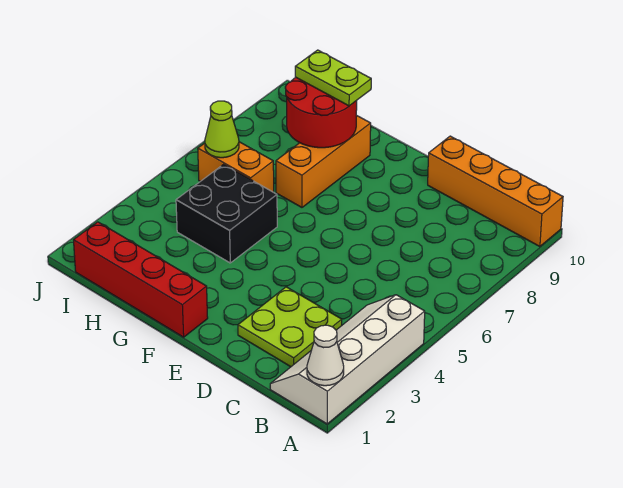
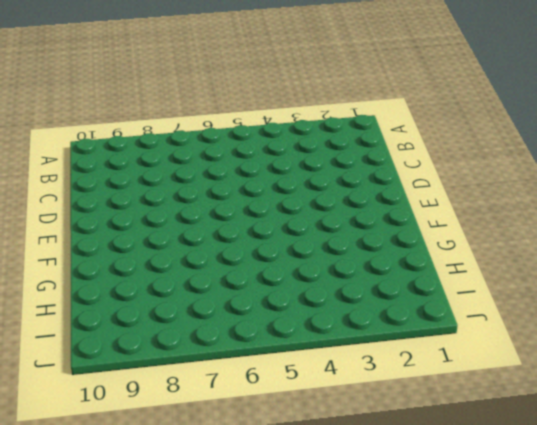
none -> white slope A1:B4 level 1 top A
none -> orange brick A10:D10 level 1

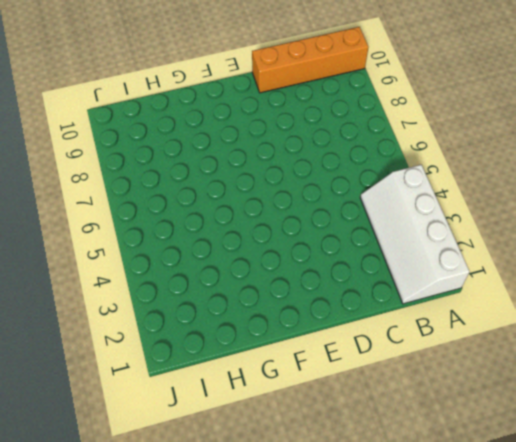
none -> lime plate C2:D3 level 1
none -> red brick F1:I1 level 1

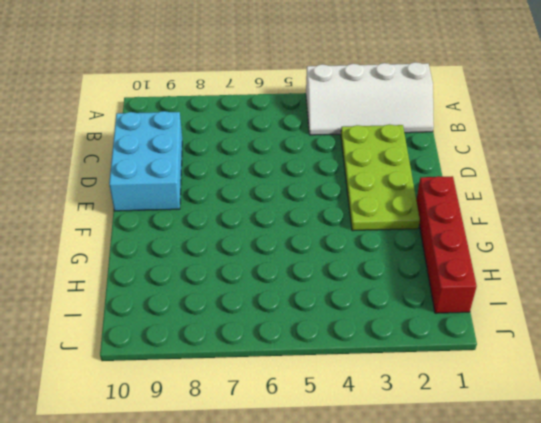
lime plate C2:F3 level 1 -> lime plate C2:D3 level 1
cyan brick C9:E10 level 1 -> orange brick A10:D10 level 1
none -> black brick G4:H5 level 1
none -> orange brick G7:G9 level 1

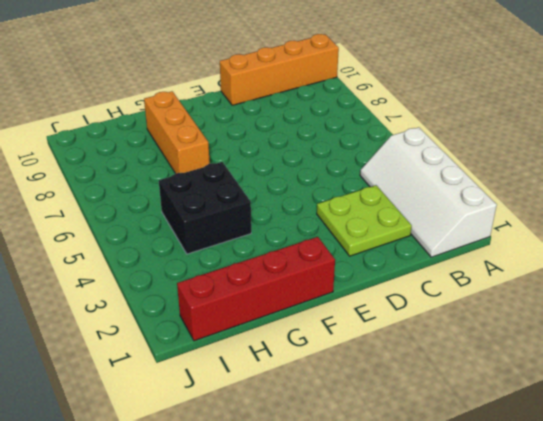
none -> orange brick H6:I6 level 1
none -> white cone A1 level 2

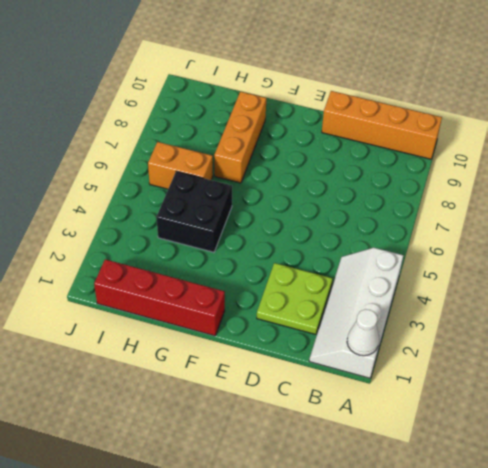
none -> red round brick G8:H9 level 2
none -> lime cone I6 level 2

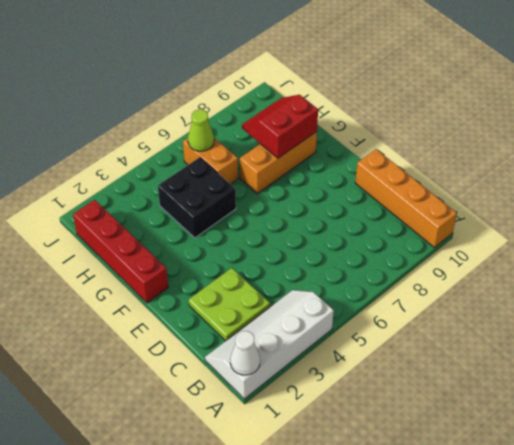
red slope G8:H9 level 2 top G -> red round brick G8:H9 level 2
none -> lime plate G9:H9 level 3

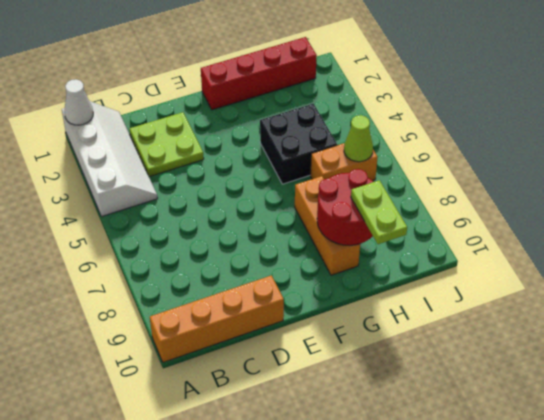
lime plate H9:H10 level 3 -> lime plate G9:H9 level 3

